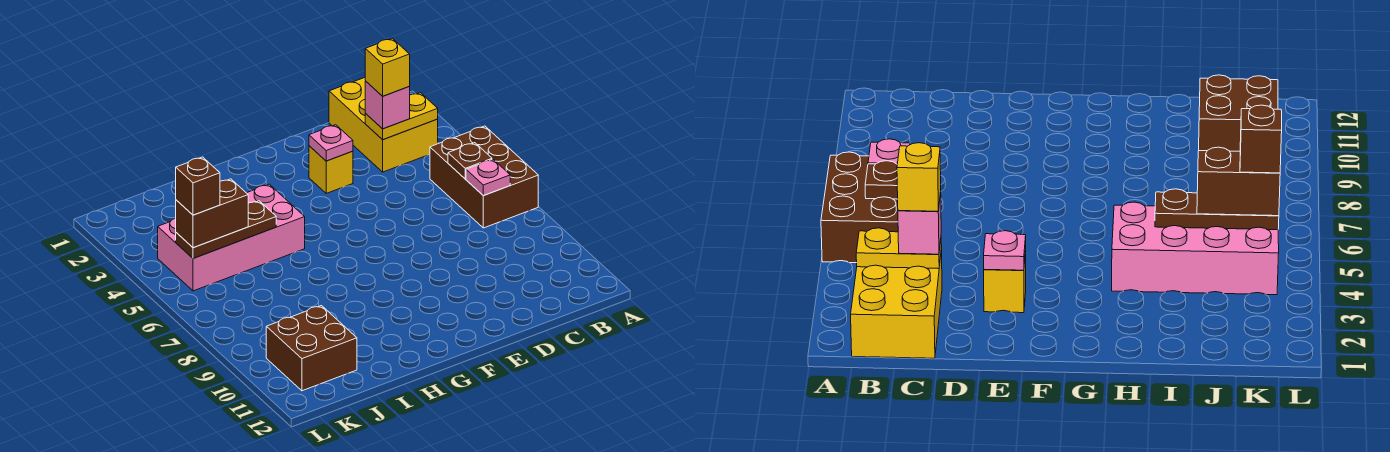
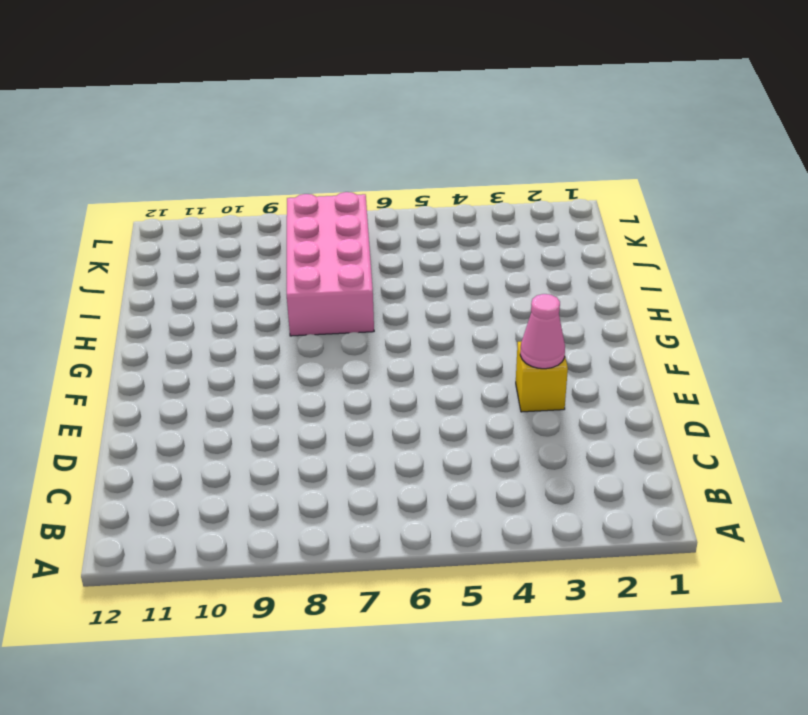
pink cone E3 level 2 -> pink plate E3 level 2
pink brick H7:K8 level 1 -> pink brick H4:K5 level 1
none -> brown brick A5:B7 level 1
none -> yellow brick B1:C3 level 1
none -> brown brick J10:K11 level 1

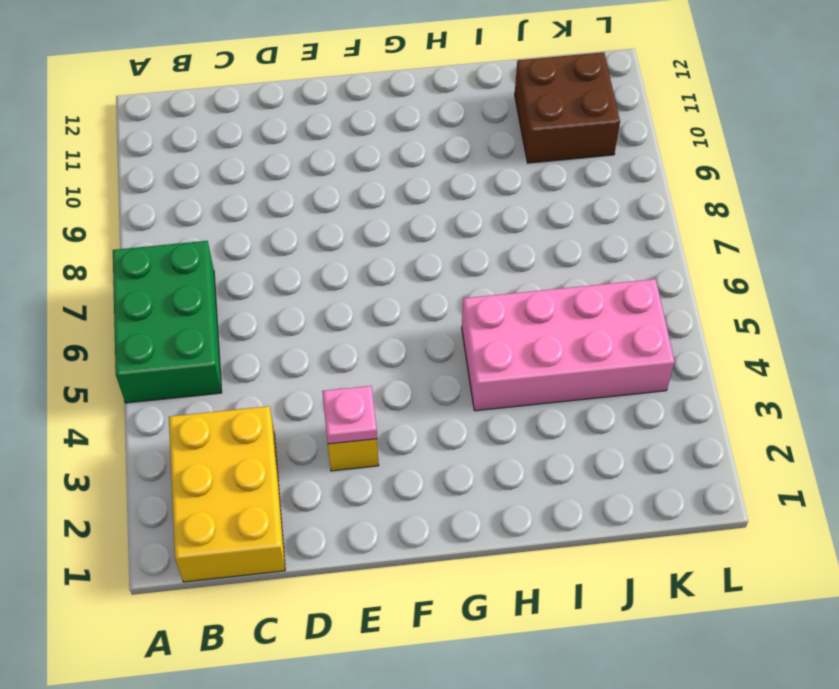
green brick A5:B7 level 1 -> brown brick A5:B7 level 1
none -> yellow plate B3:C3 level 2
none -> brown plate B6 level 2
none -> pink plate B7 level 2

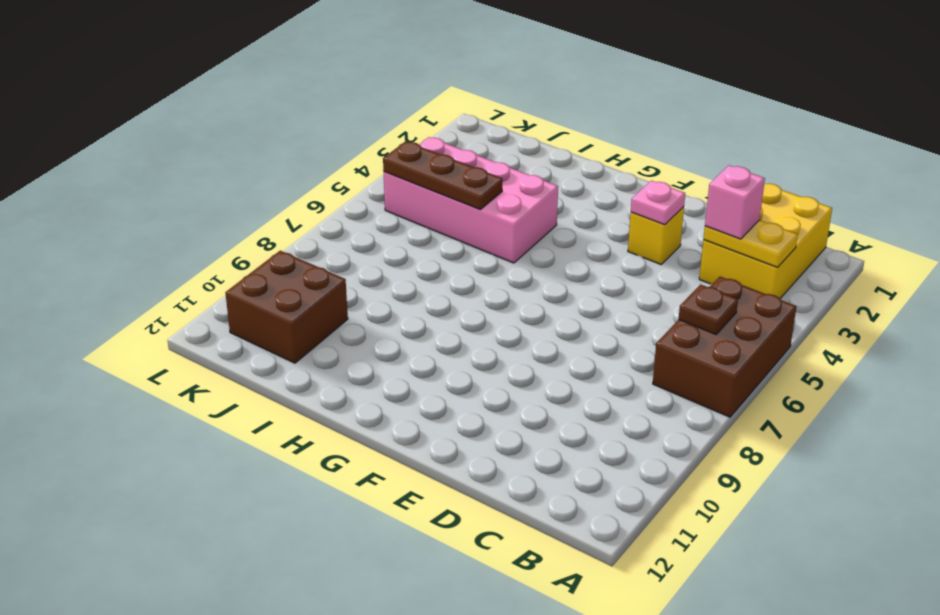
none -> pink plate B7 level 2
none -> brown brick J5:K5 level 3
none -> yellow brick C3 level 4

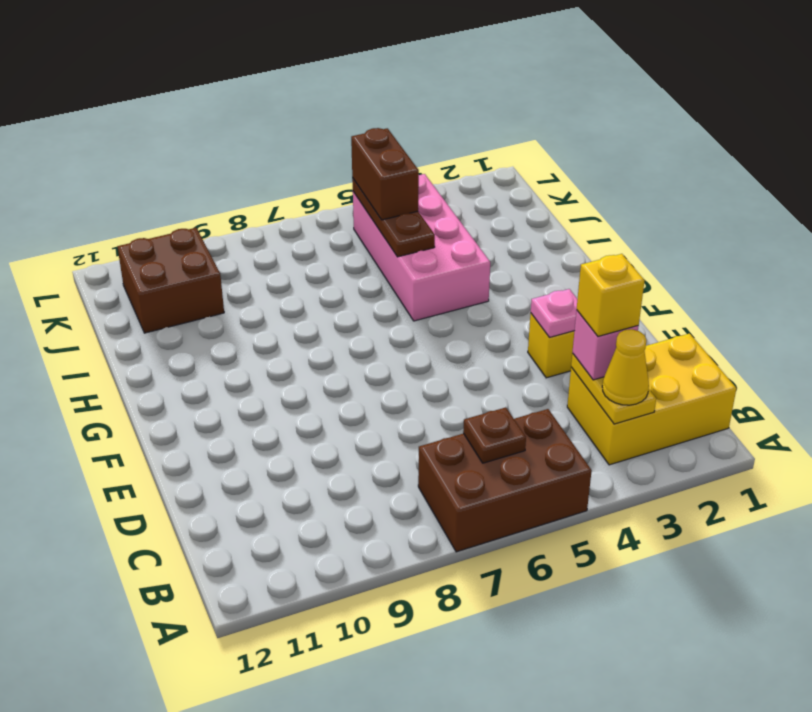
yellow cone B3 level 3 -> none
none -> pink plate B7 level 2
none -> brown brick K5 level 4

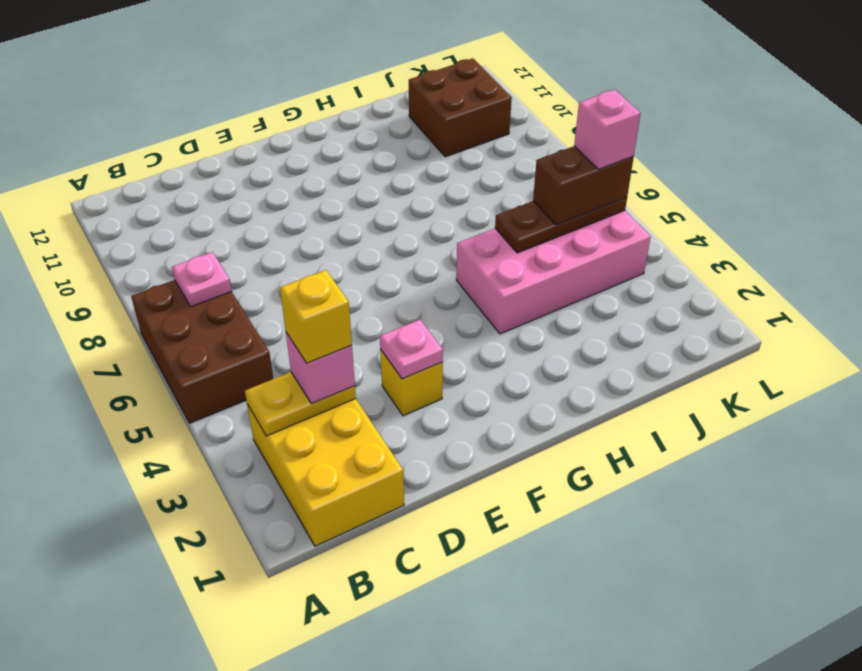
pink brick K5 level 4 -> brown brick K5 level 4
none -> brown plate B6 level 2

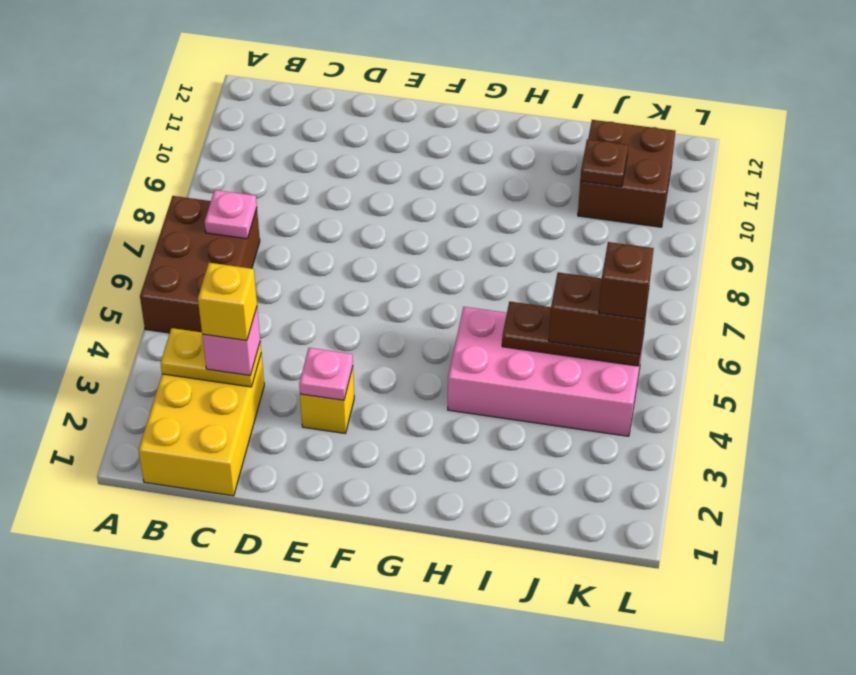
brown plate J10 level 2 -> brown plate B6 level 2

